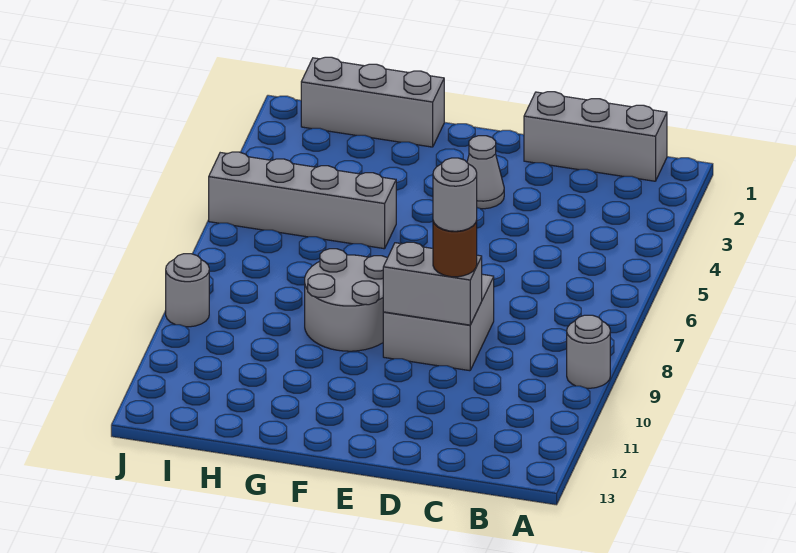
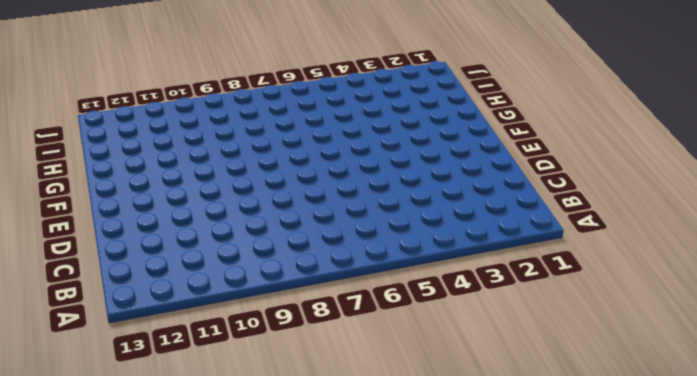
none -> grey round brick A9 level 1
none -> grey brick B1:D1 level 1

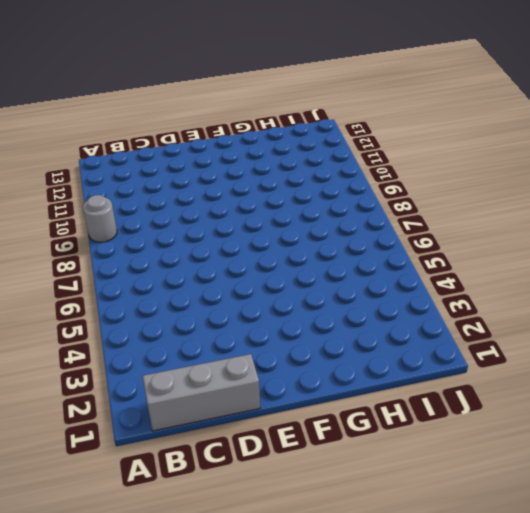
none -> grey brick D8:E9 level 1
none -> grey cone E3 level 1

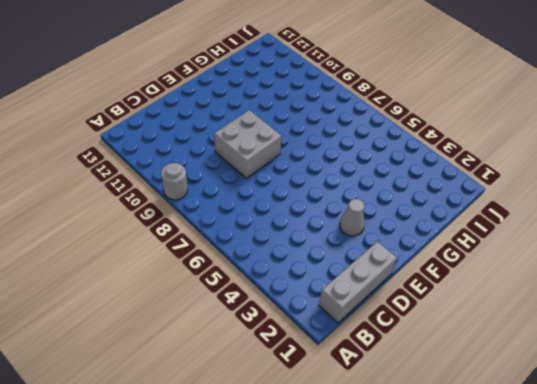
none -> grey round brick F8:G9 level 1
none -> grey brick G1:I1 level 1

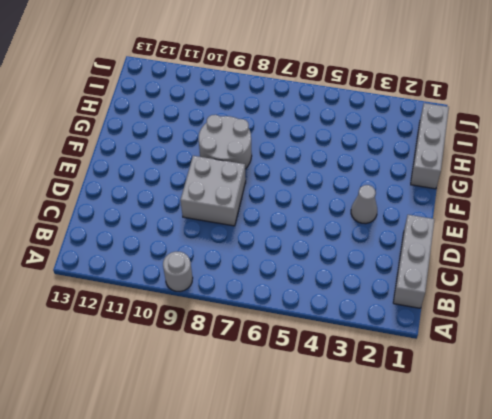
none -> grey brick G5:J5 level 1
none -> grey round brick J9 level 1

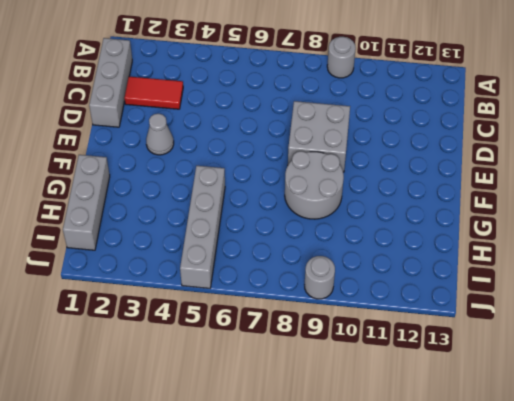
red tile C2:C3 level 1 -> none
none -> grey brick D9:E9 level 2
none -> brown round brick D9 level 3

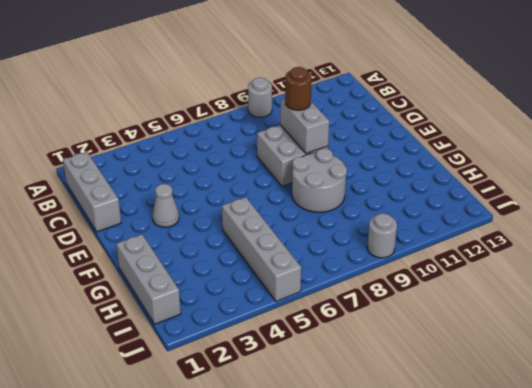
none -> grey round brick D9 level 4

